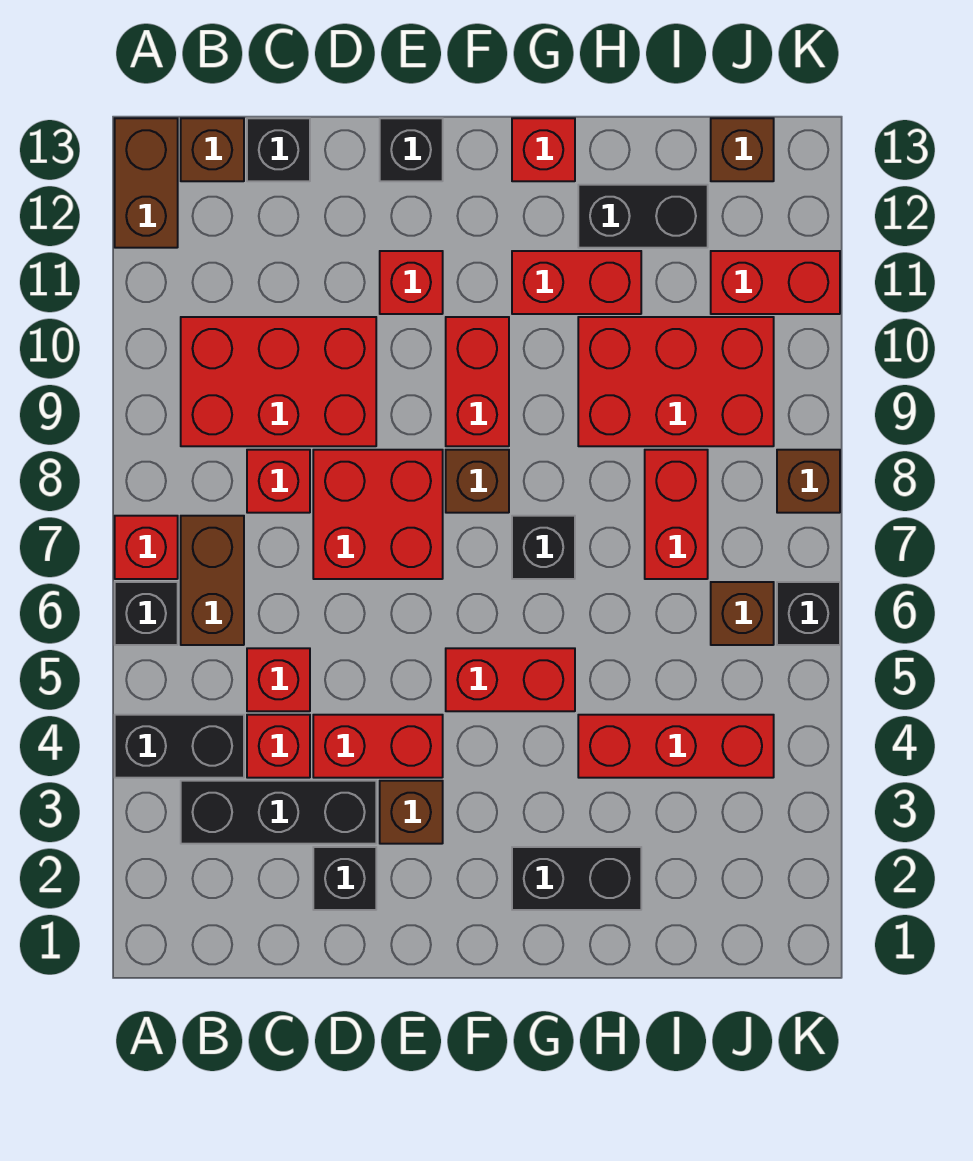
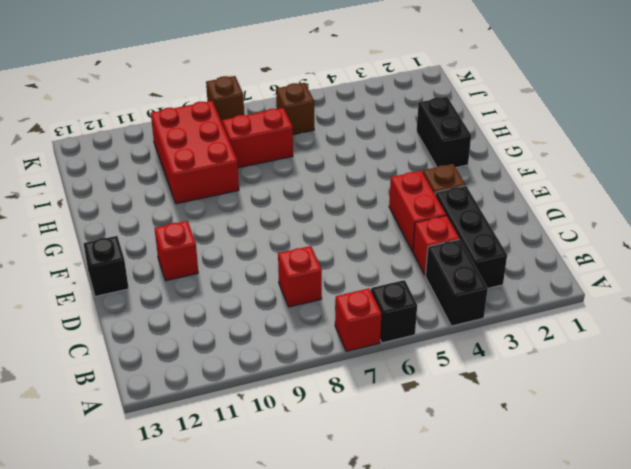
none -> brown brick A12:A13 level 1
none -> brown brick B6:B7 level 1
none -> red brick B9:D10 level 1
none -> brown brick B13 level 1

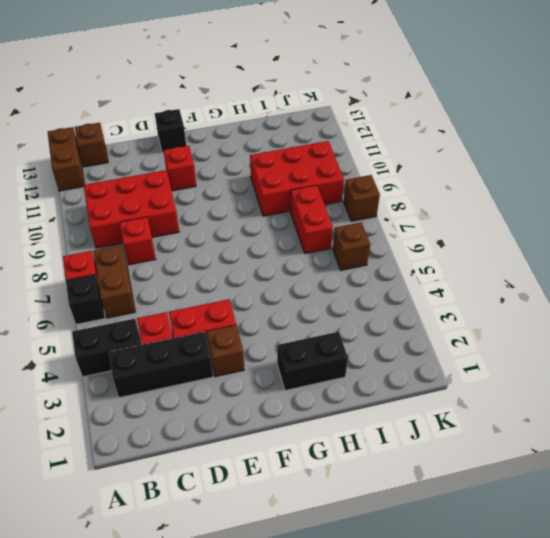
none -> red brick C5 level 1
none -> black brick C13 level 1
none -> black brick D2 level 1
none -> red brick D7:E8 level 1

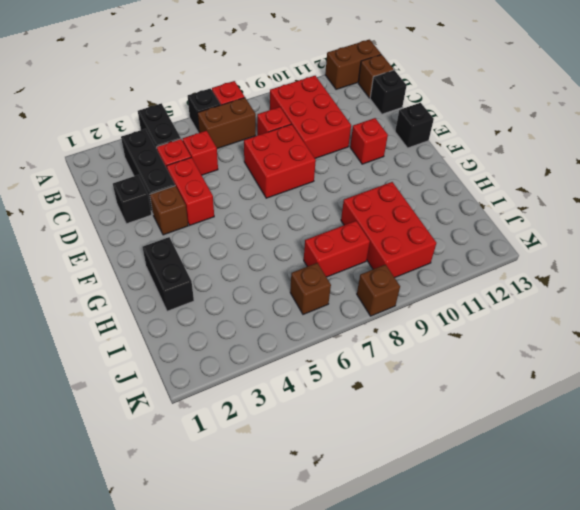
none -> red brick F5:G5 level 1
none -> brown brick F8 level 1
none -> red brick F9:F10 level 1
none -> black brick G7 level 1

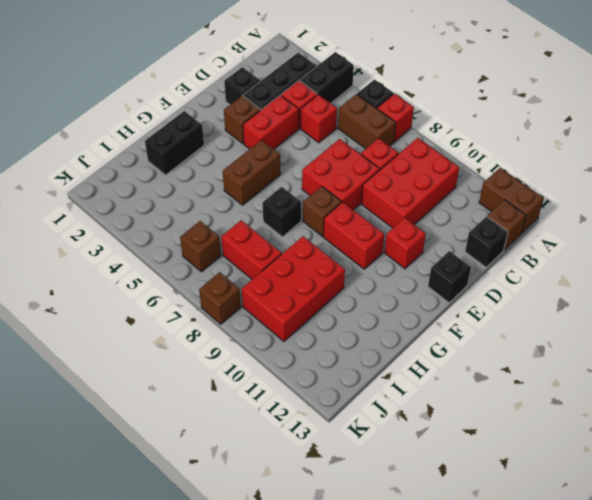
brown brick F5:G5 level 1 -> red brick F5:G5 level 1
none -> red brick G11:H11 level 1
none -> red brick G13 level 1
none -> red brick H4:J4 level 1
none -> black brick H12:I12 level 1

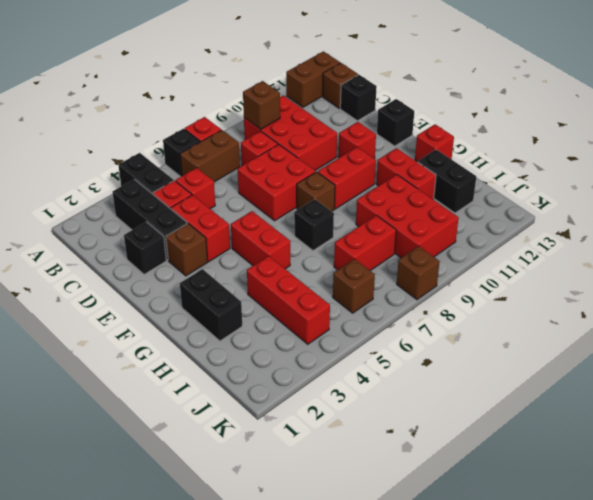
brown brick B9 level 2 -> brown brick J13 level 1
none -> red brick J11:K11 level 1
none -> black brick K6 level 1

